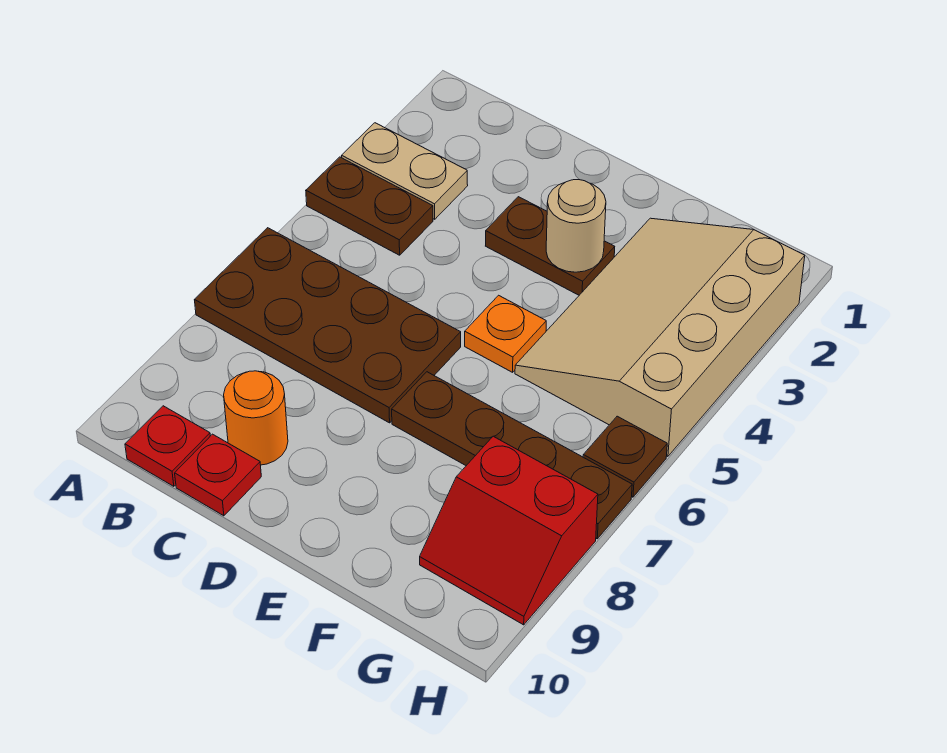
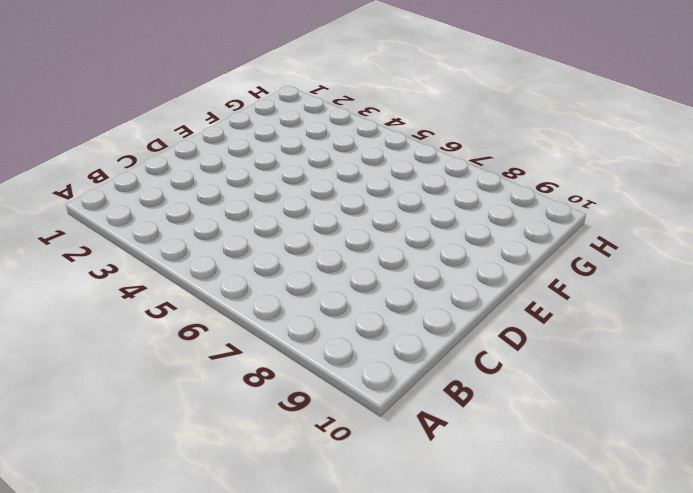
none -> tan plate A3:B3 level 1
none -> brown plate A4:B4 level 1
none -> brown plate A6:D7 level 1

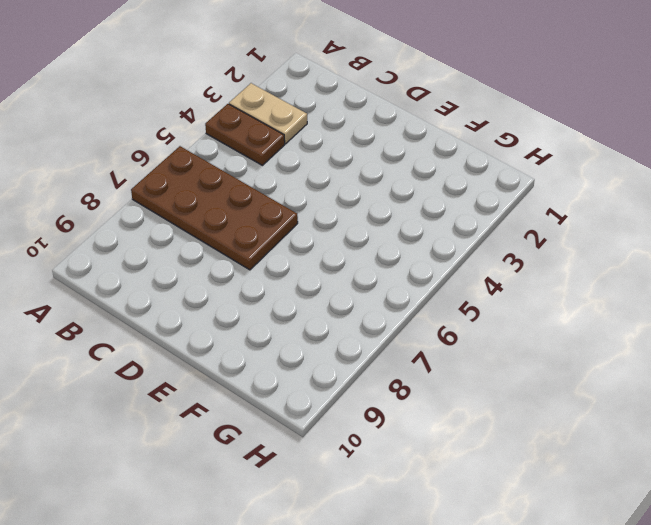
none -> red plate B10 level 1
none -> orange round brick C9 level 1
none -> red plate C10 level 1

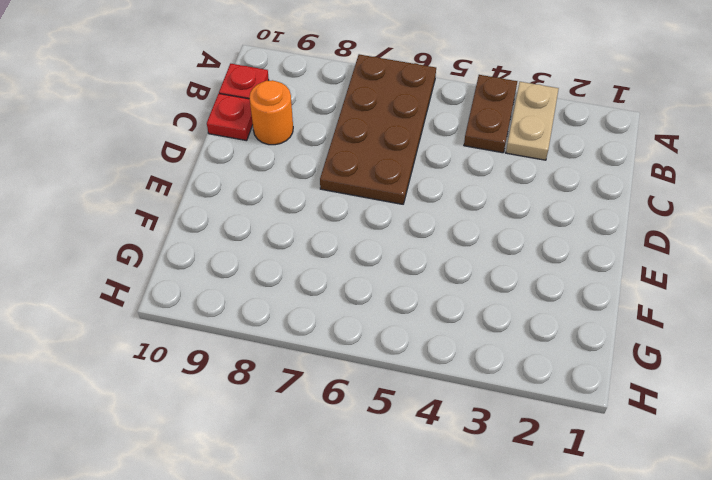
none -> brown plate D3:E3 level 1
none -> orange plate E5 level 1
none -> brown plate E7:H7 level 1

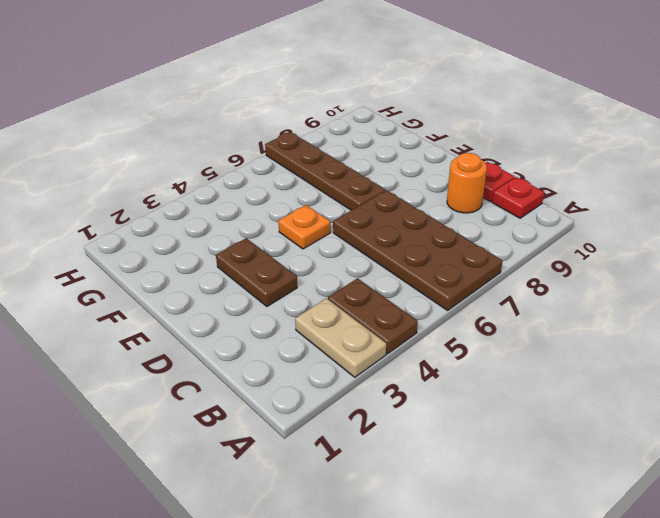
none -> tan slope F2:H5 level 1 top H
none -> red slope G8:H9 level 1 top 8
none -> brown plate H6 level 1

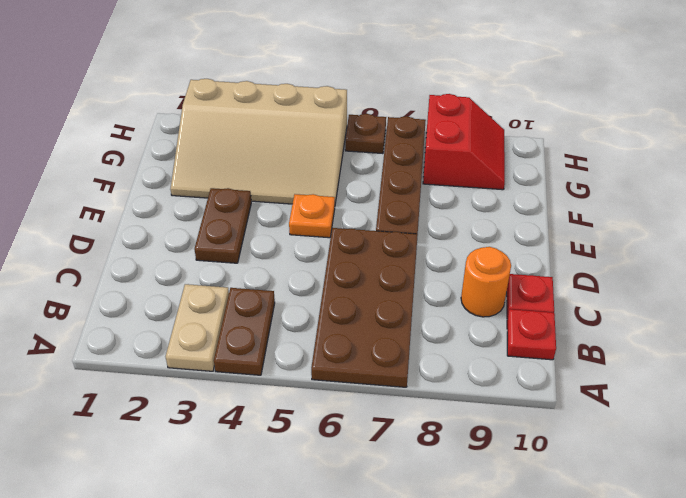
none -> tan round brick E3 level 2

